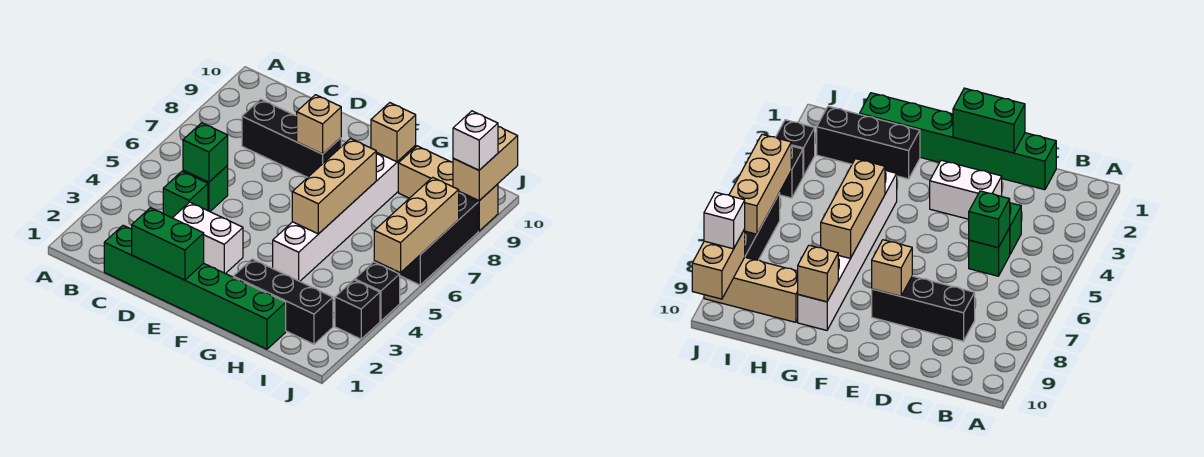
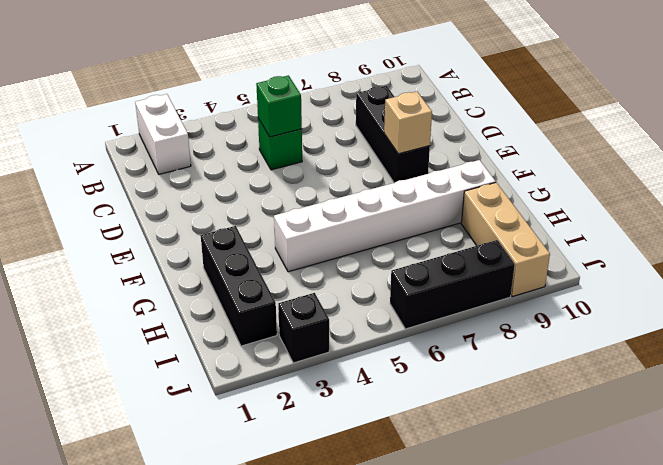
white brick A2:B2 level 1 -> white brick D3:E3 level 1
none -> green brick C1:H1 level 1
none -> green brick C4 level 1
none -> black brick J4 level 1

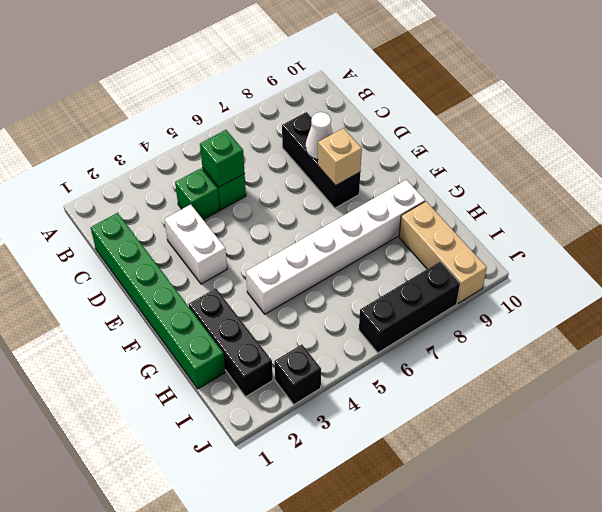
white cone D8 level 2 -> none
none -> black brick J4 level 1
none -> green brick D1:E1 level 2
none -> tan brick G5:G7 level 2

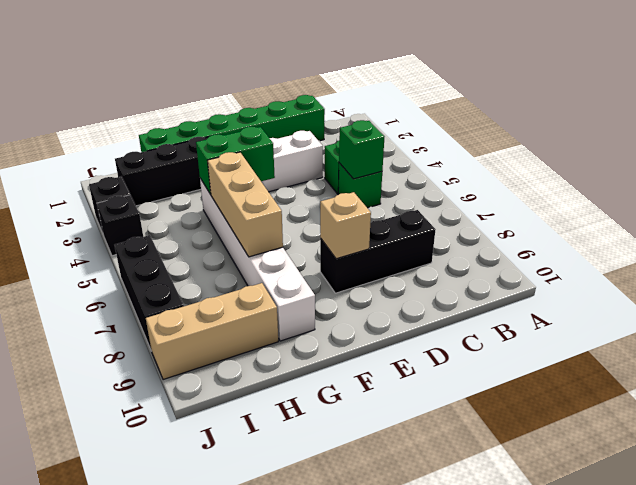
green brick F4:G4 level 2 -> green brick D1:E1 level 2
none -> tan brick G9 level 2
none -> tan brick J5:J7 level 2
none -> tan brick J9:J10 level 2

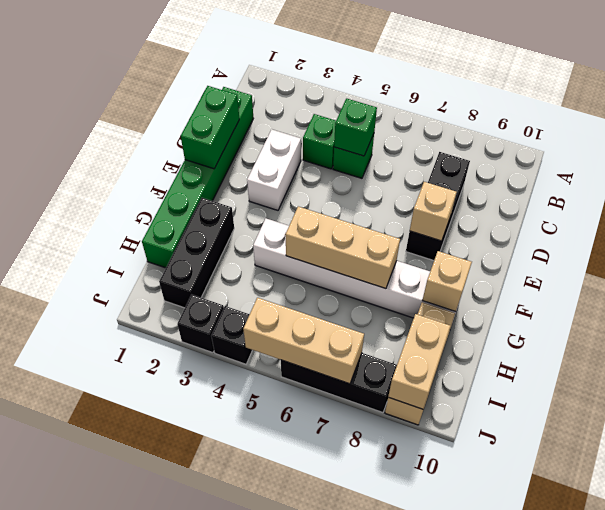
tan brick I9:J9 level 2 -> tan brick J9:J10 level 2
none -> white brick J9 level 3

